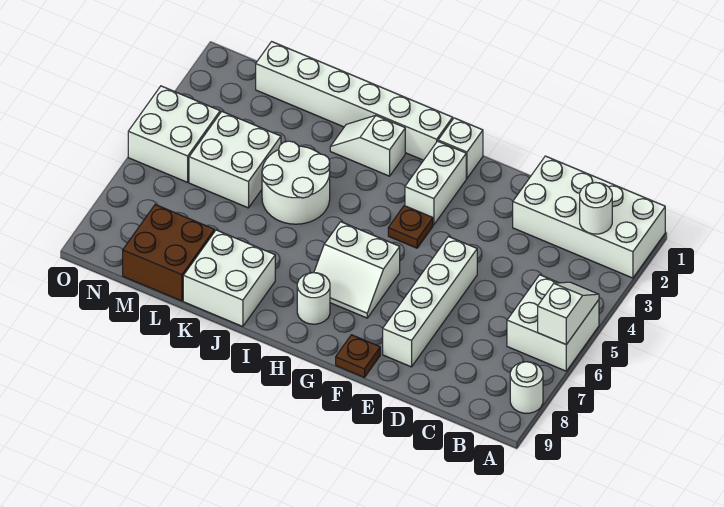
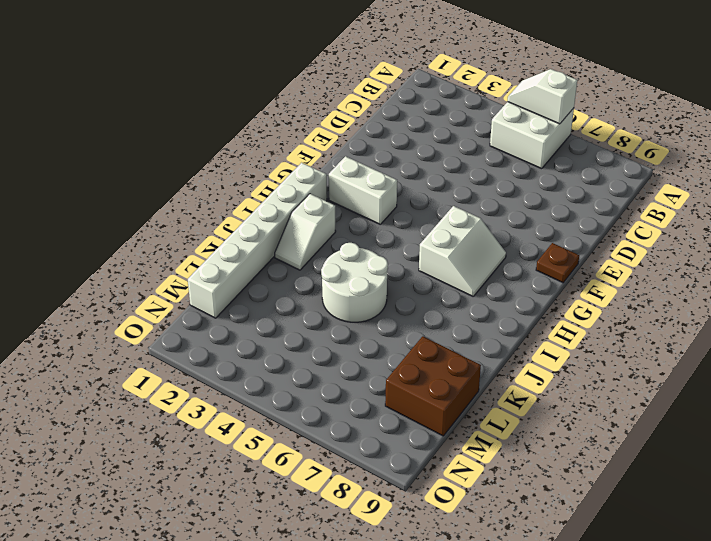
none -> white brick A1:D2 level 1
none -> white round brick A8 level 1
none -> white brick E5:E8 level 1

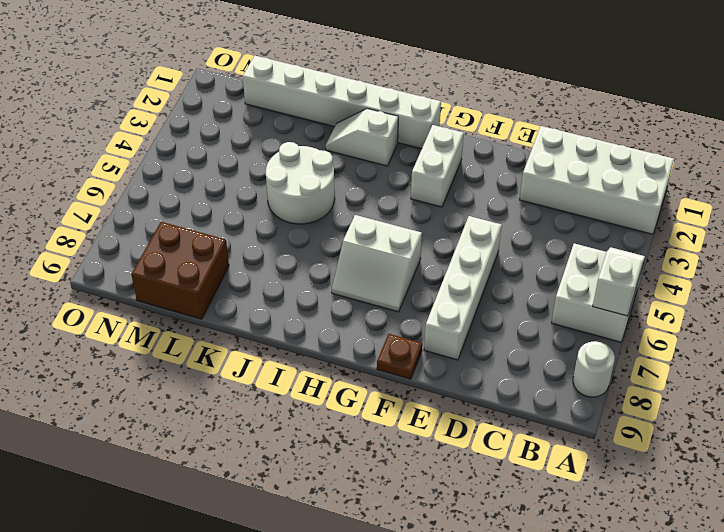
none -> white brick G1 level 1
none -> brown plate G4 level 1
none -> white round brick H8 level 1

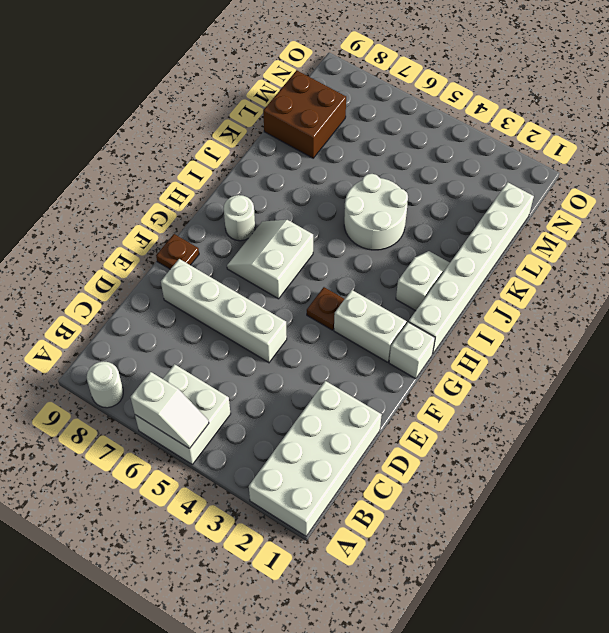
none -> white brick J8:K9 level 1
none -> white brick L4:M5 level 1
none -> white brick N4:O5 level 1

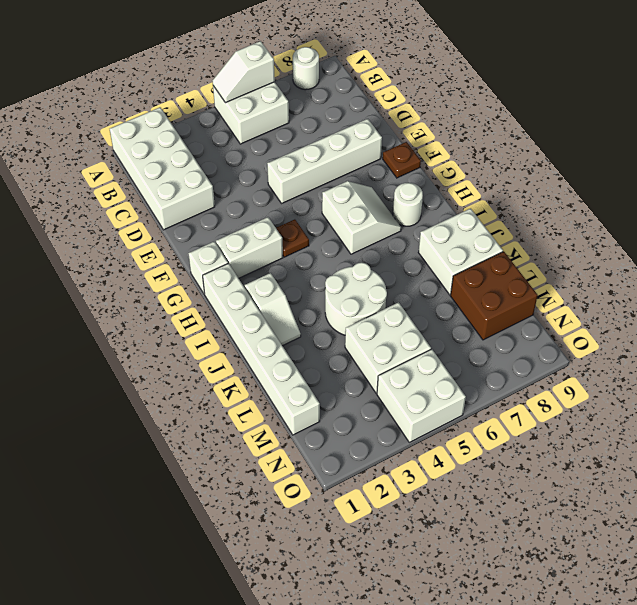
none -> white round brick B2 level 2

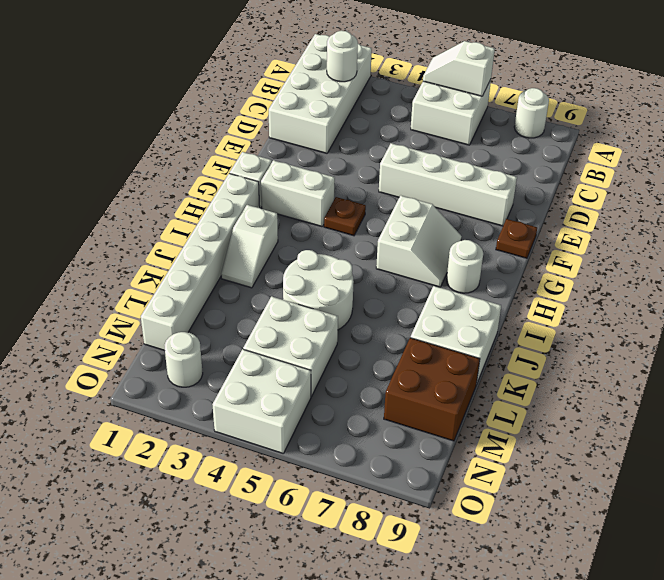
white round brick N2 level 1 -> none

